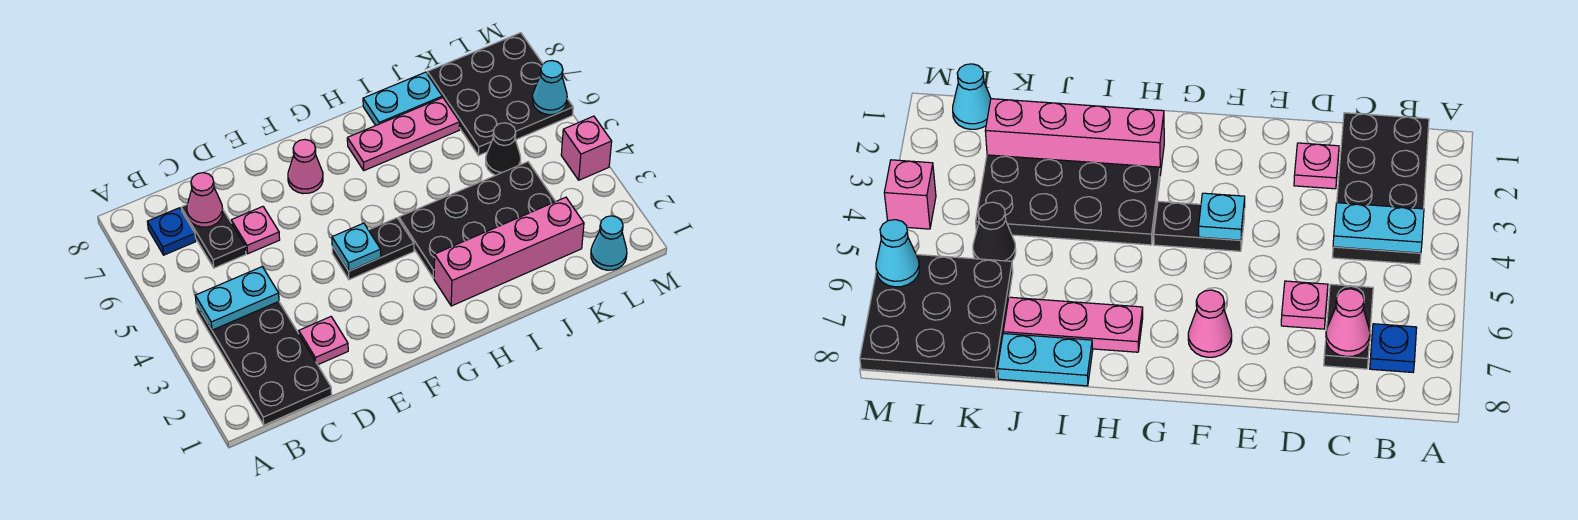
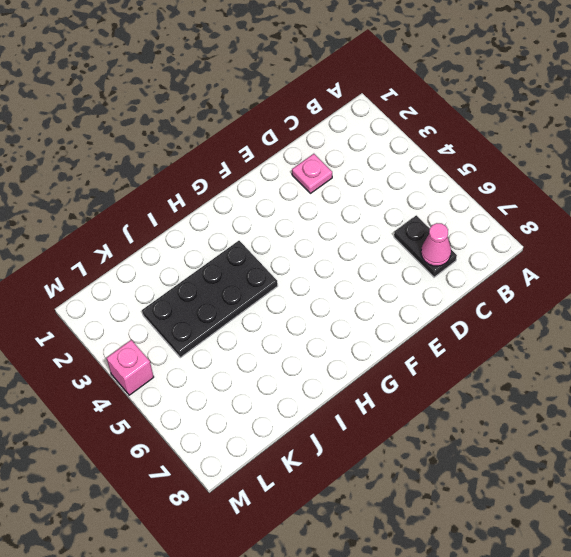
none -> black plate B1:C4 level 1
none -> blue plate B7 level 1
none -> pink plate D6 level 1

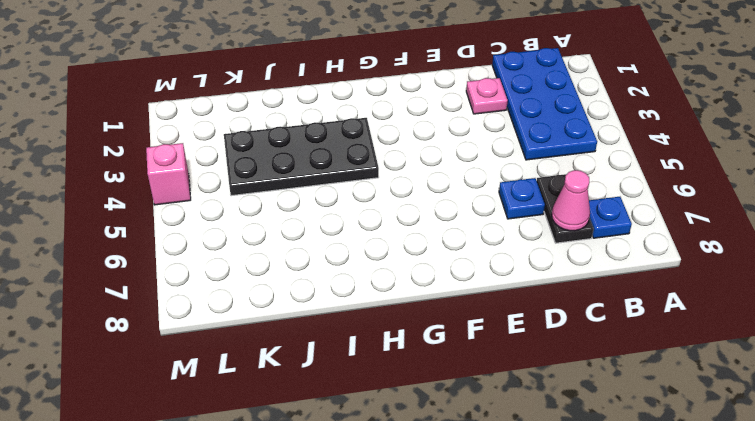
blue plate B1:C4 level 1 -> black plate B1:C4 level 1
blue plate D6 level 1 -> pink plate D6 level 1
none -> black plate F4:G4 level 1
none -> pink cone F7 level 1
none -> pink brick H2:K2 level 1

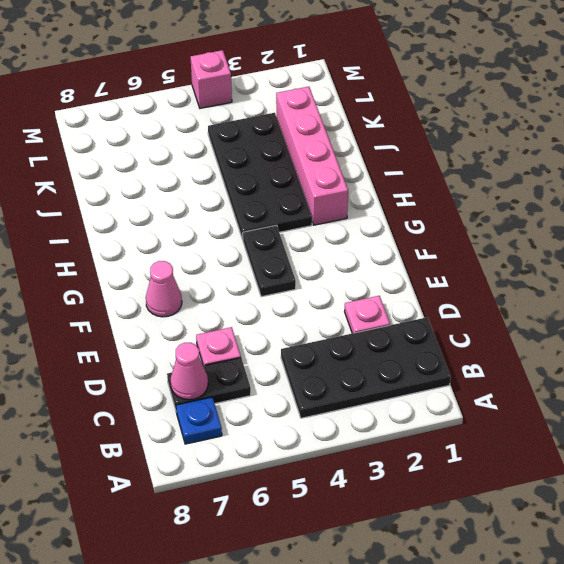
none -> pink plate H7:J7 level 1
none -> cyan plate I8:J8 level 1
none -> black cone K5 level 1

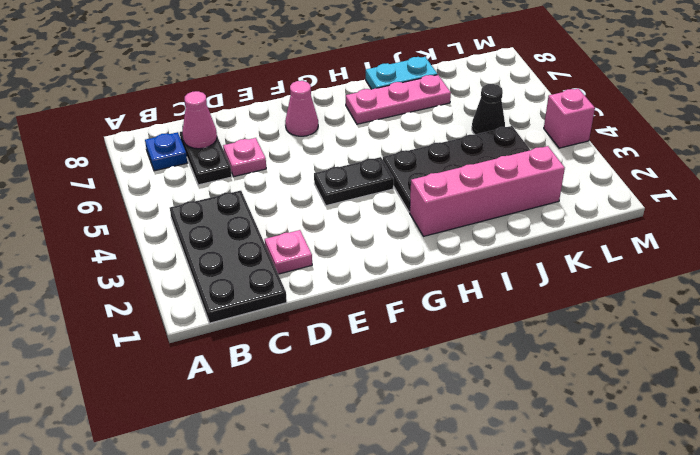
none -> black plate K6:M8 level 1
none -> cyan cone L1 level 1
none -> cyan plate B4:C4 level 2

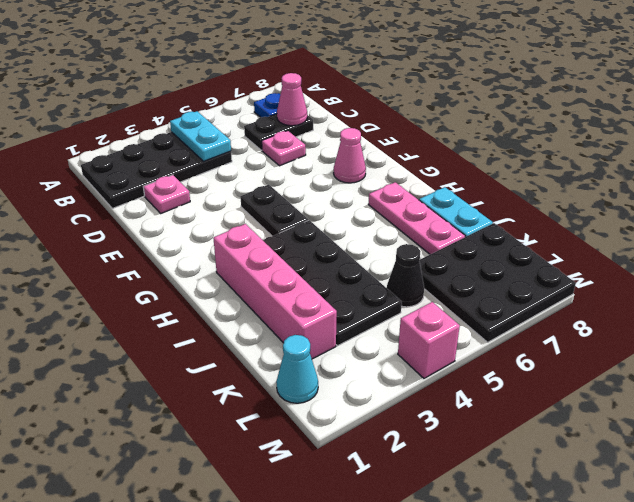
none -> cyan plate F4 level 2
none -> cyan cone M6 level 2

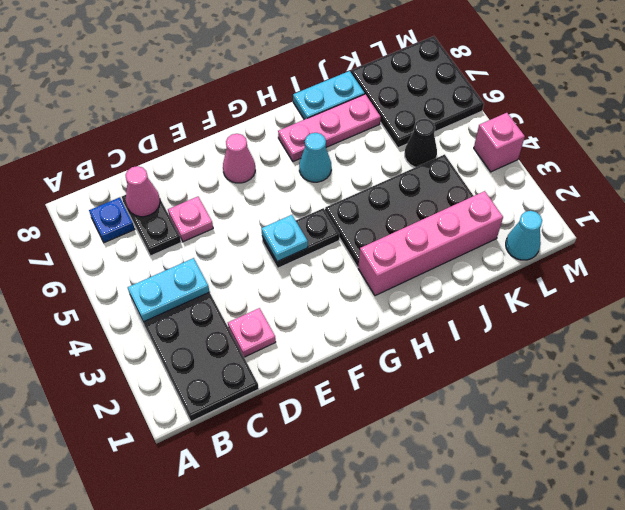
cyan cone H6 level 1 -> cyan cone M6 level 2

